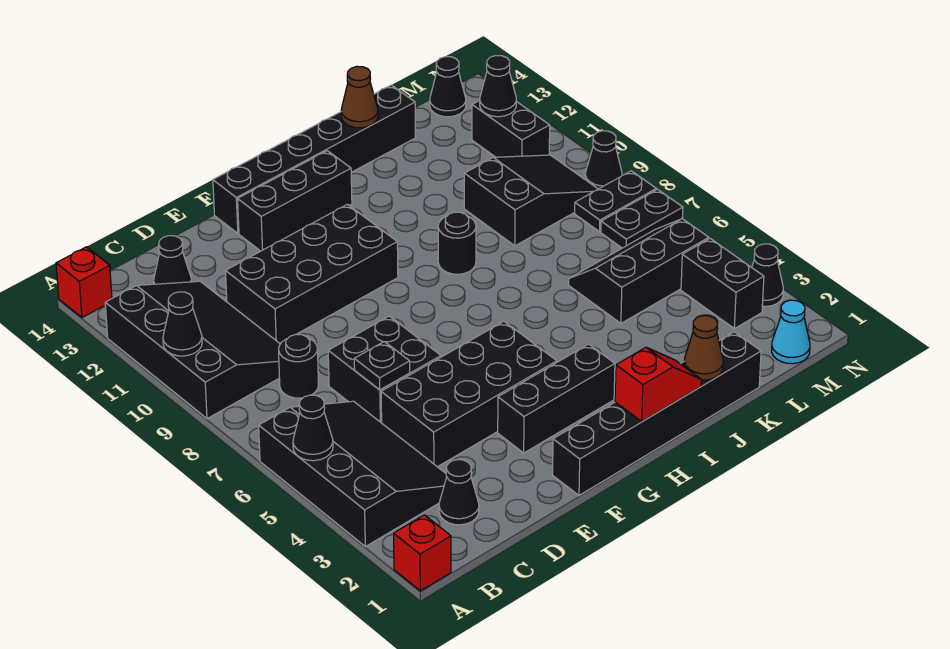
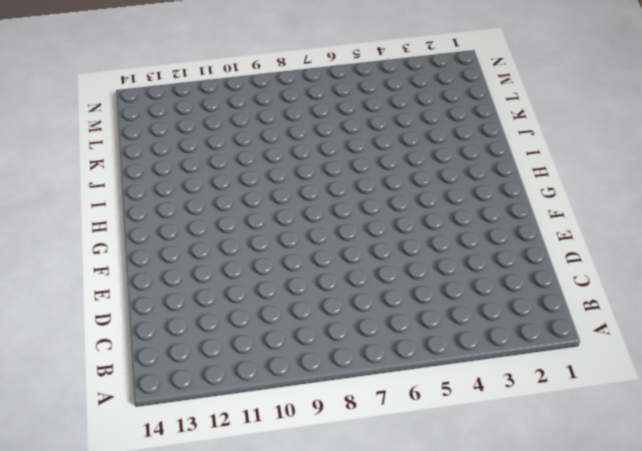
none -> red brick A1 level 1
none -> black slope A3:C6 level 1 top A
none -> black slope A9:C12 level 1 top A
none -> red brick A14 level 1

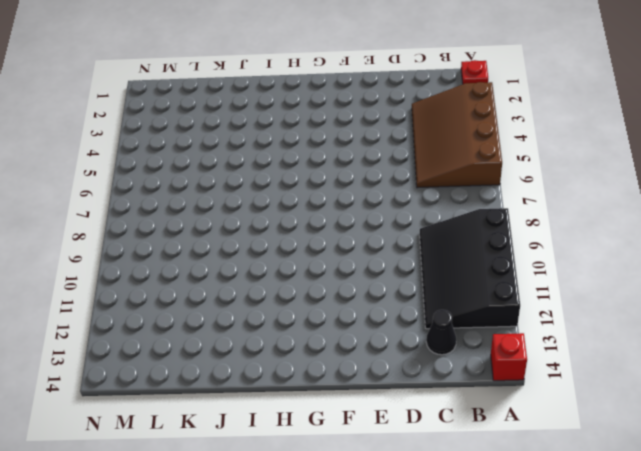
red plate A1 level 1 -> red brick A1 level 1
brown slope A3:C6 level 1 top A -> black slope A3:C6 level 1 top A
none -> black cone C2 level 1
none -> black round brick C8 level 1
none -> black brick D4:G5 level 1
none -> black brick D6:E7 level 1

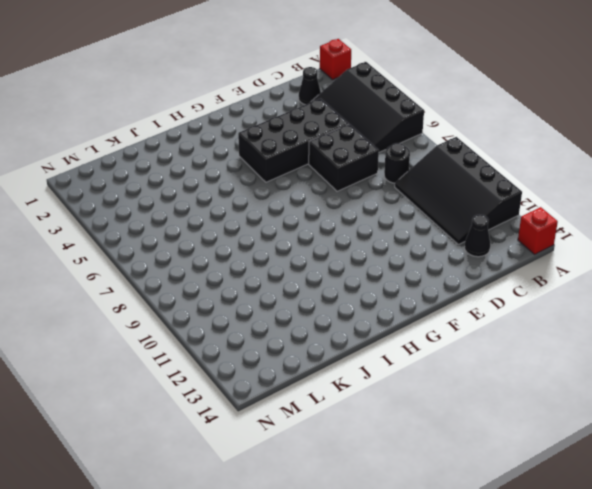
none -> black brick D10:G11 level 1
none -> black brick F1:K1 level 1
none -> black brick F3:H3 level 1
none -> black brick F13:H13 level 1

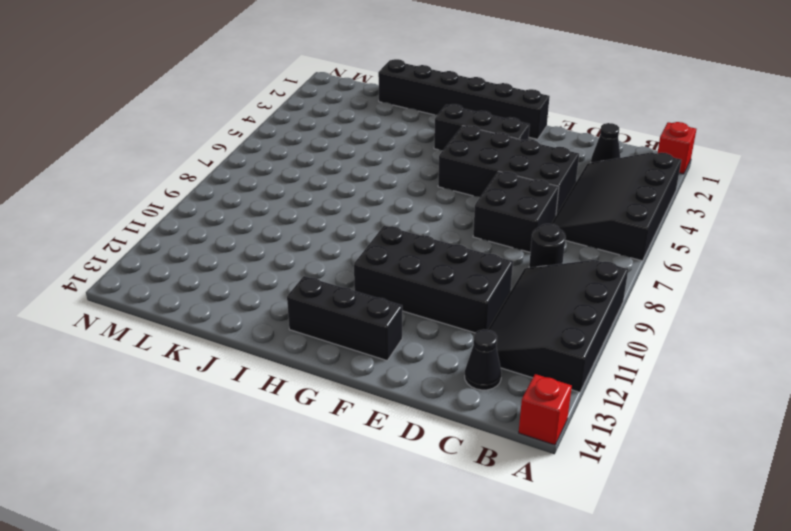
none -> black brick F14:K14 level 1
none -> black round brick I9 level 1
none -> black slope K5:M6 level 1 top 5
none -> black slope K9:M10 level 1 top K

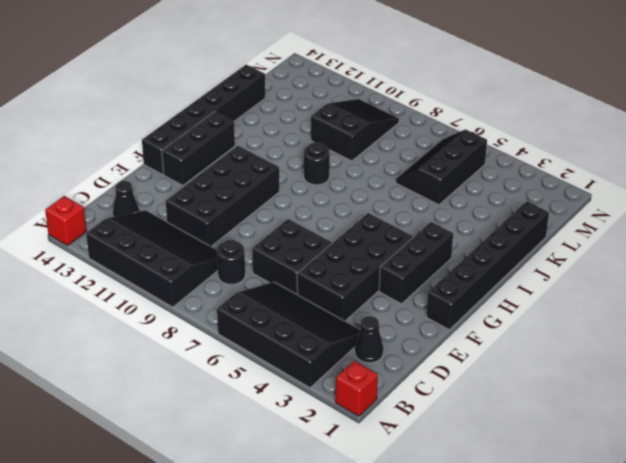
none -> cyan cone M1 level 1
none -> black brick M3:M4 level 1
none -> black plate M7:N7 level 1
none -> black plate M8:N8 level 1

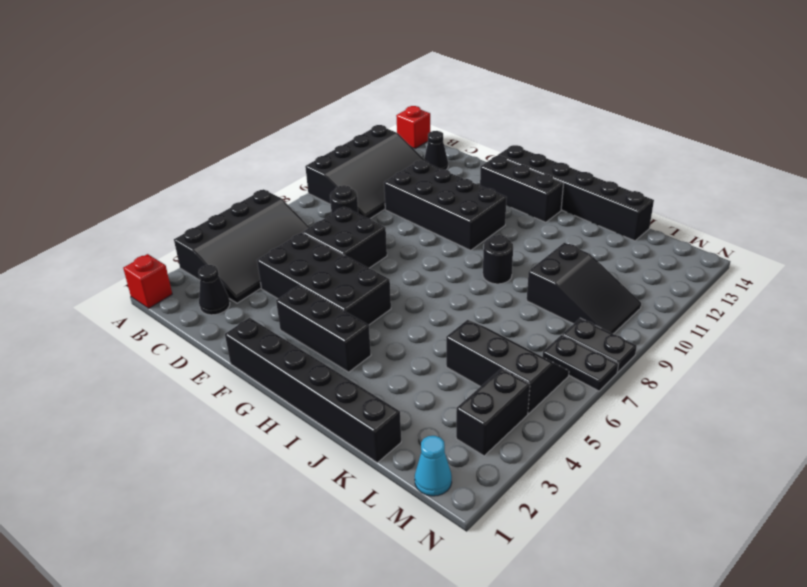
none -> black brick M11:M12 level 1
none -> black cone M14 level 1
none -> black cone N3 level 1
none -> black cone N9 level 1

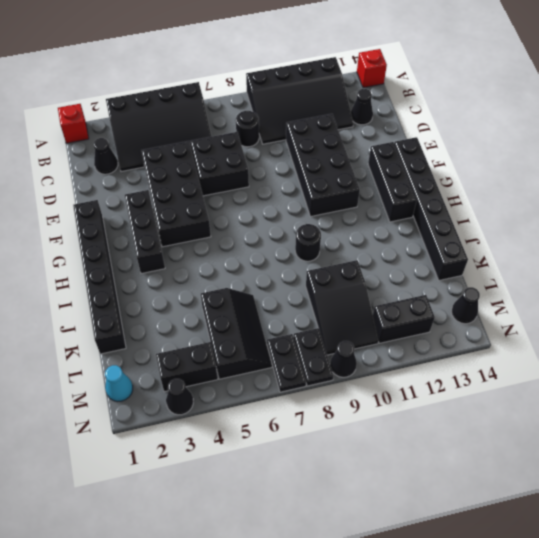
none -> black cone A5 level 2
none -> black cone A10 level 2
none -> black plate D6 level 2
none -> red slope H1:I1 level 2 top H

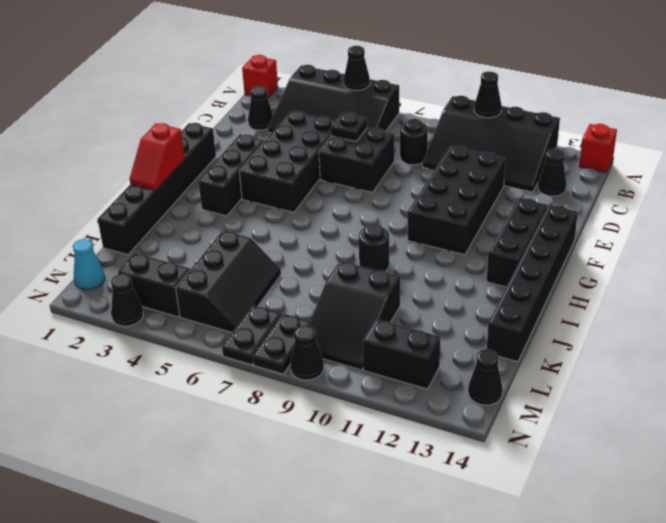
none -> brown cone J1 level 2
none -> brown cone J14 level 2
none -> black cone M12 level 2

